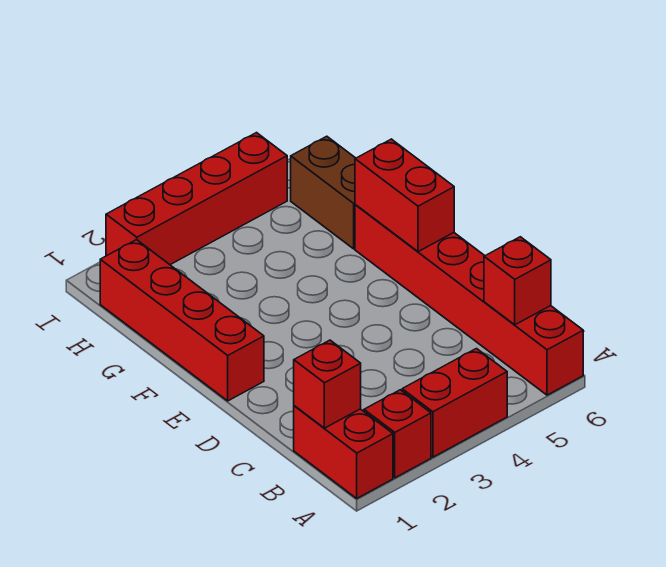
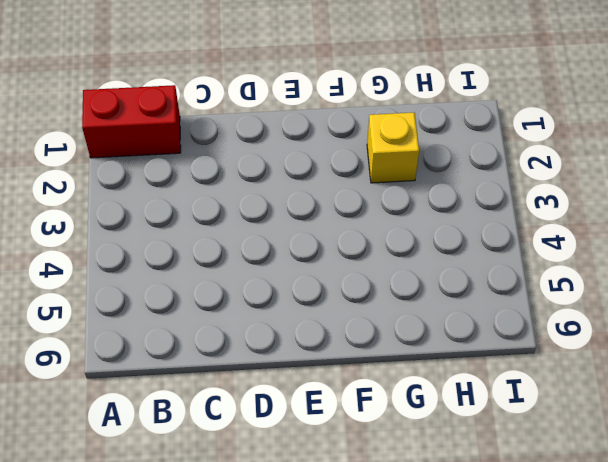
yellow brick G2 level 1 -> none
none -> red brick A2 level 1
none -> red brick A3:A4 level 1

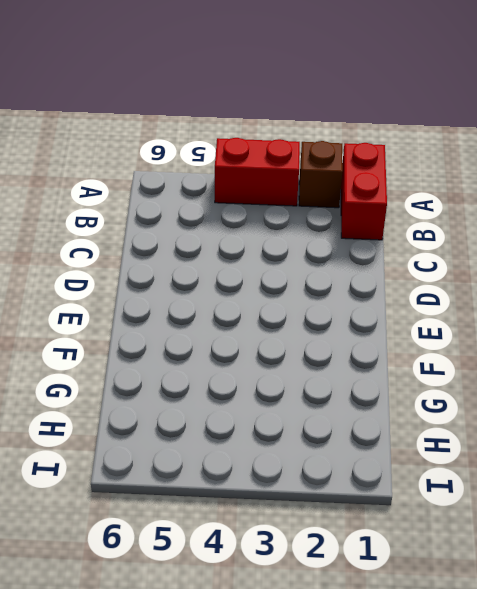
brown brick A2 level 1 -> red brick A2 level 1
none -> red brick A6:F6 level 1
none -> red brick E1:H1 level 1

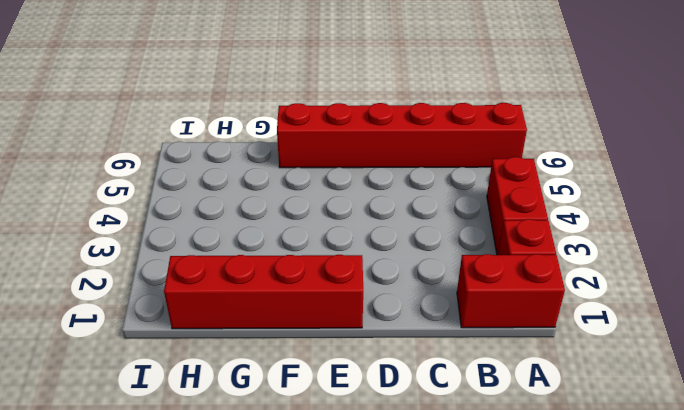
none -> brown brick G6:H6 level 1
none -> red brick I2:I5 level 1

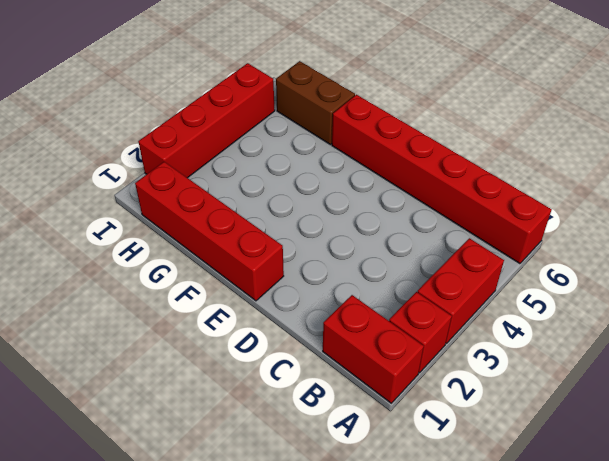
none -> red brick B1 level 2
none -> red brick B6 level 2

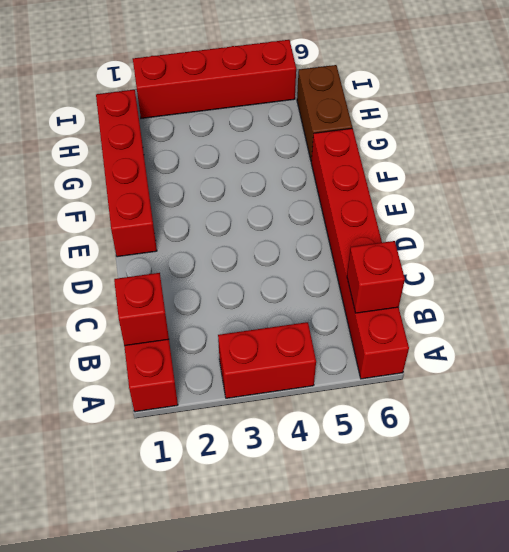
none -> red brick A2 level 1
none -> red brick E6:F6 level 2

